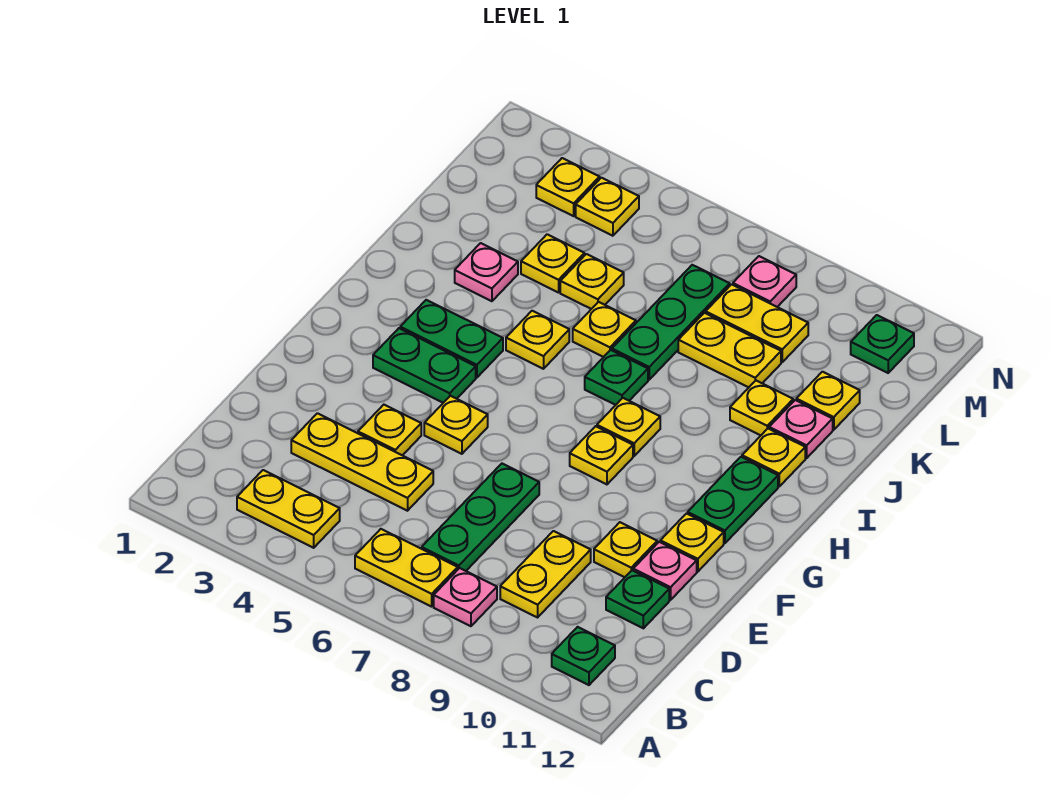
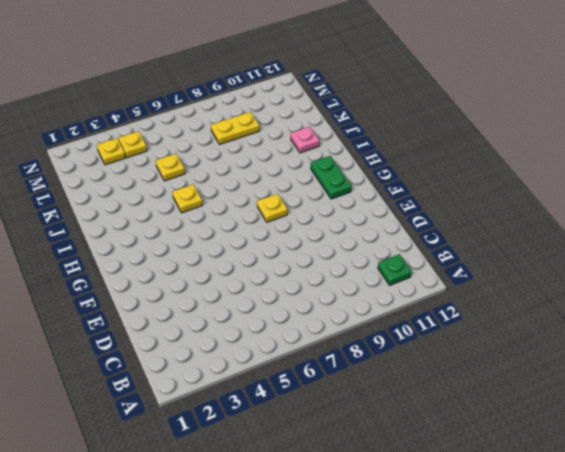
none -> yellow plate B3:B4 level 1
none -> yellow plate B6:B7 level 1
none -> pink plate B8 level 1
none -> green plate C7:E7 level 1

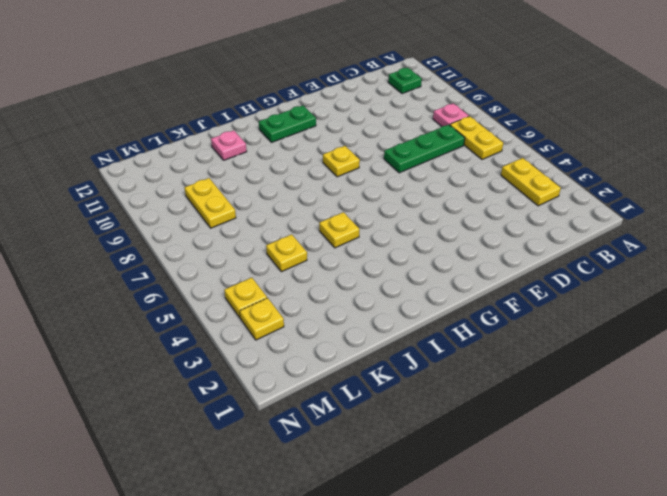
none -> yellow plate C9:D9 level 1
none -> yellow plate D3:D5 level 1
none -> green plate D11 level 1
none -> yellow plate E4 level 1

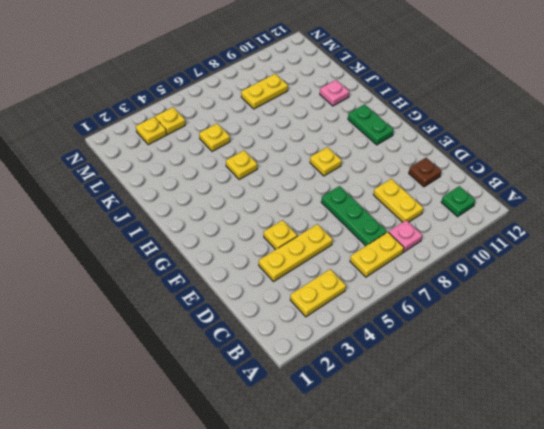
brown plate D11 level 1 -> green plate D11 level 1
none -> yellow plate E10 level 1
none -> pink plate E11 level 1
none -> yellow plate F5 level 1
none -> yellow plate F11 level 1

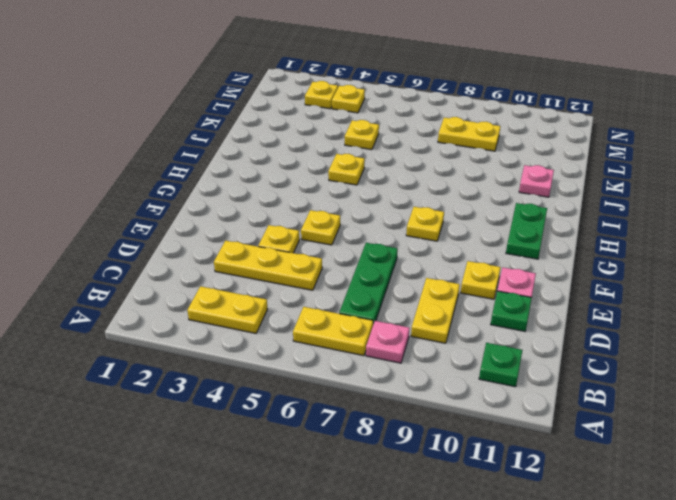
none -> yellow plate F11 level 1
none -> green plate G3:G4 level 1
none -> green plate H3:H4 level 1
none -> yellow plate H8 level 1

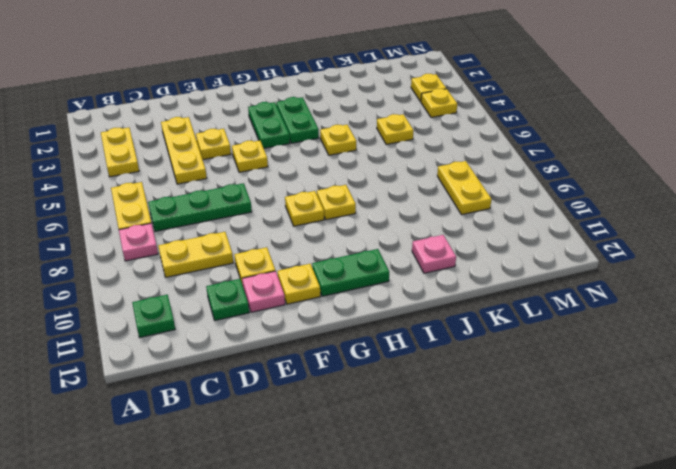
none -> green plate I7 level 1
none -> yellow plate I11 level 1
none -> pink plate J3 level 1
none -> yellow plate J6 level 1

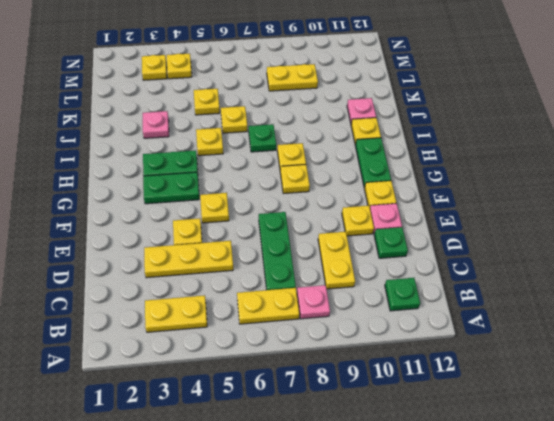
none -> green plate J7:L7 level 1
none -> yellow plate J10 level 1
none -> yellow plate K4 level 1
none -> yellow plate K8:K9 level 1

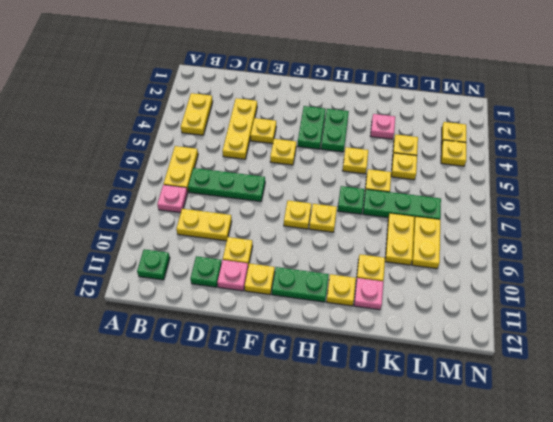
none -> yellow plate K11 level 1
none -> pink plate M8 level 1
none -> green plate M11 level 1

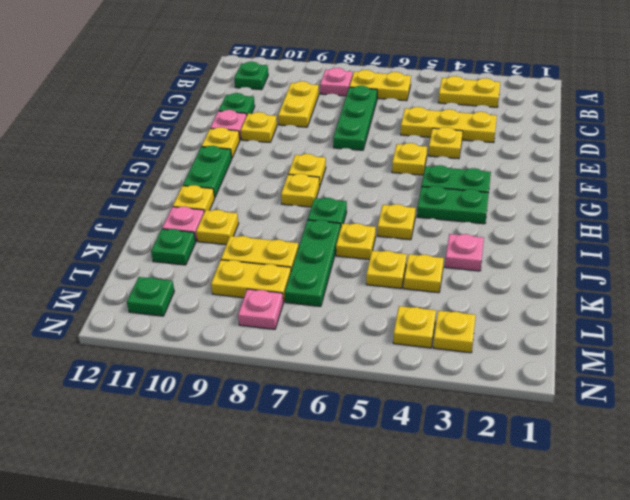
green plate K11 level 1 -> yellow plate K11 level 1

